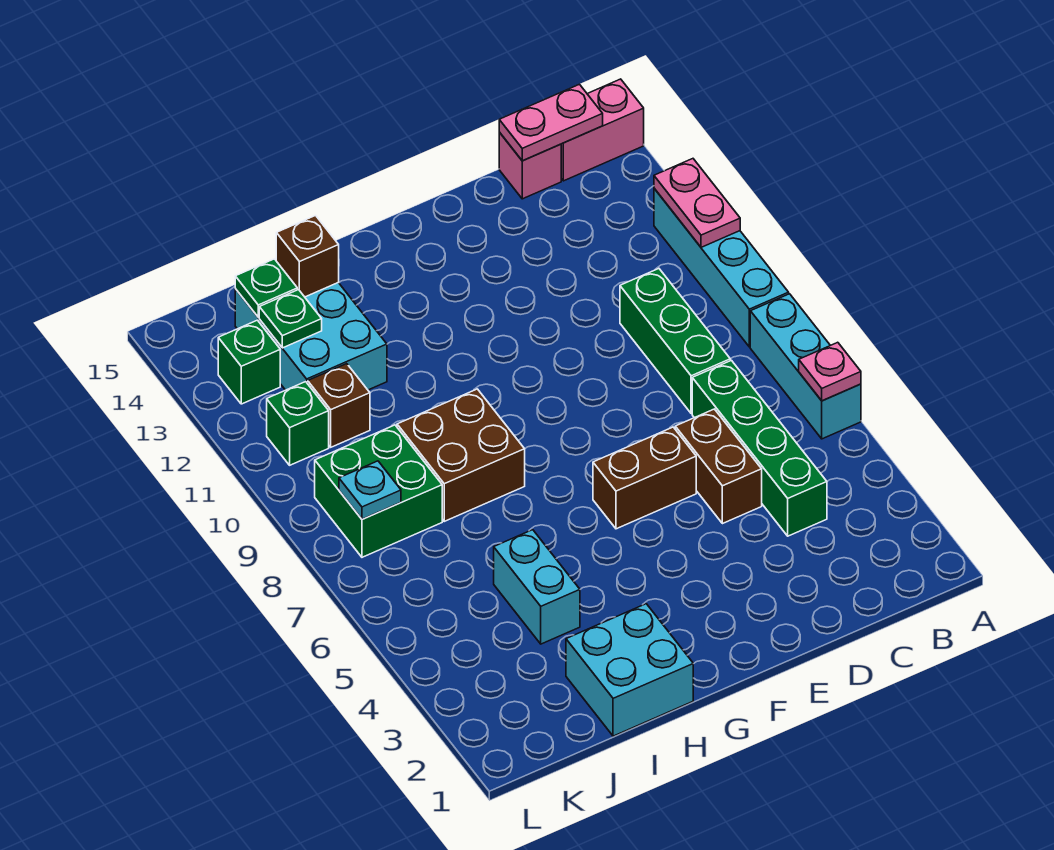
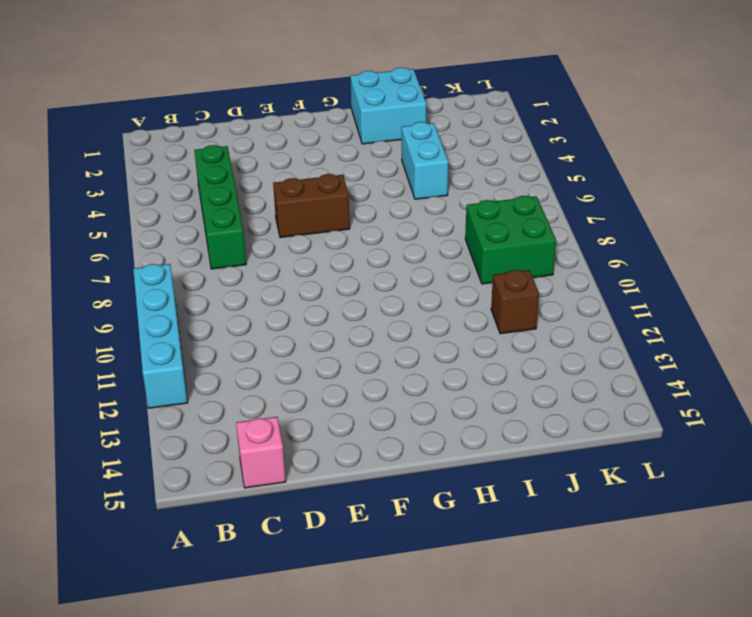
none -> cyan brick A6:A8 level 1
none -> pink brick A15:B15 level 1
none -> green brick C8:C10 level 1

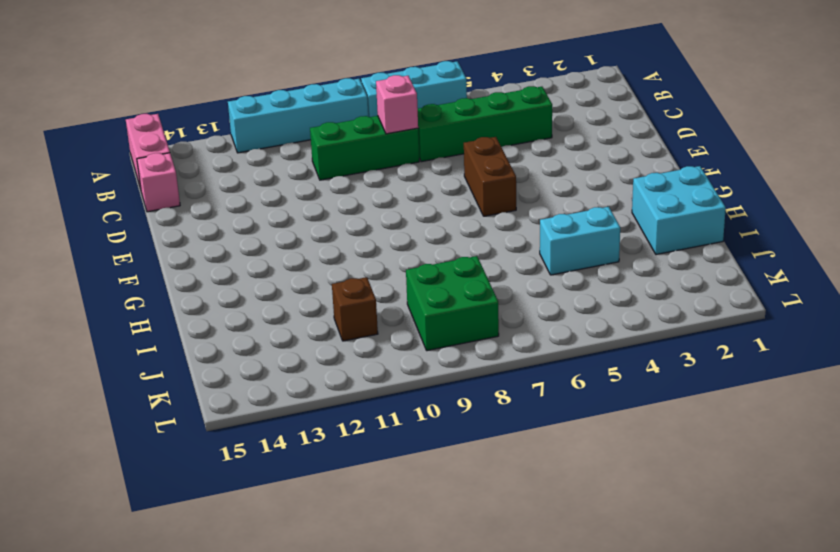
pink brick C8 level 2 -> none
none -> brown brick D5:D6 level 1
none -> brown brick H8:I9 level 1
none -> cyan brick I12:J14 level 1

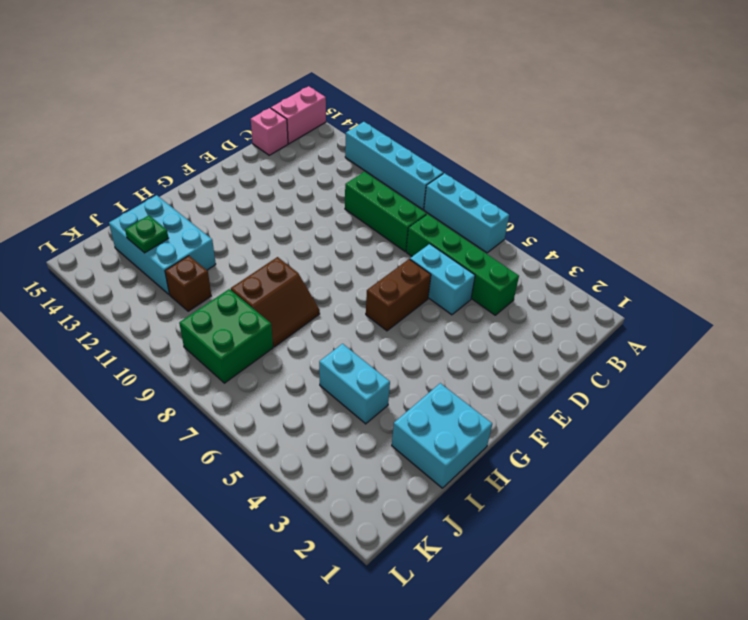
cyan brick D5:D6 level 1 -> brown brick D5:D6 level 1
brown slope H8:I9 level 1 top 9 -> brown brick H8:I9 level 1
none -> green brick K11 level 1
none -> green brick K13 level 1
none -> pink plate A6 level 2

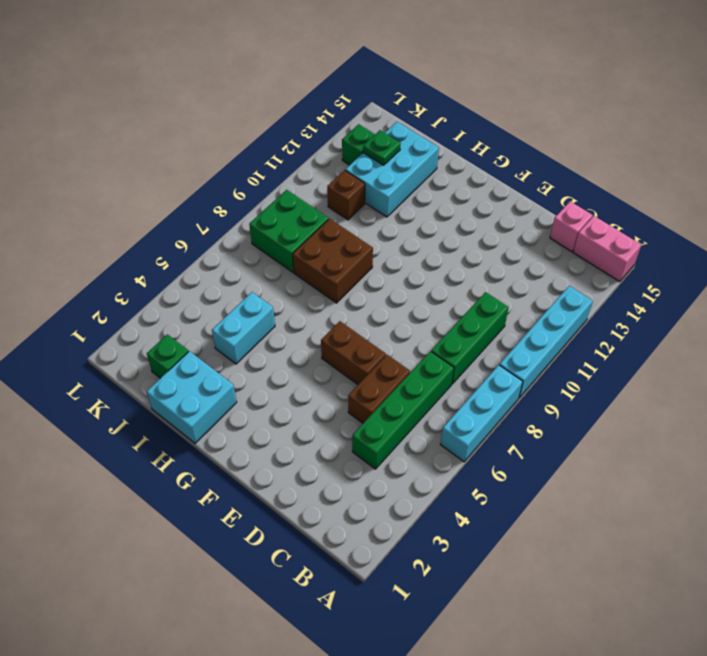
green brick J2 level 1 -> green brick K11 level 1
none -> pink plate A6 level 2
none -> pink plate A11:A12 level 2
none -> pink plate B15:C15 level 2

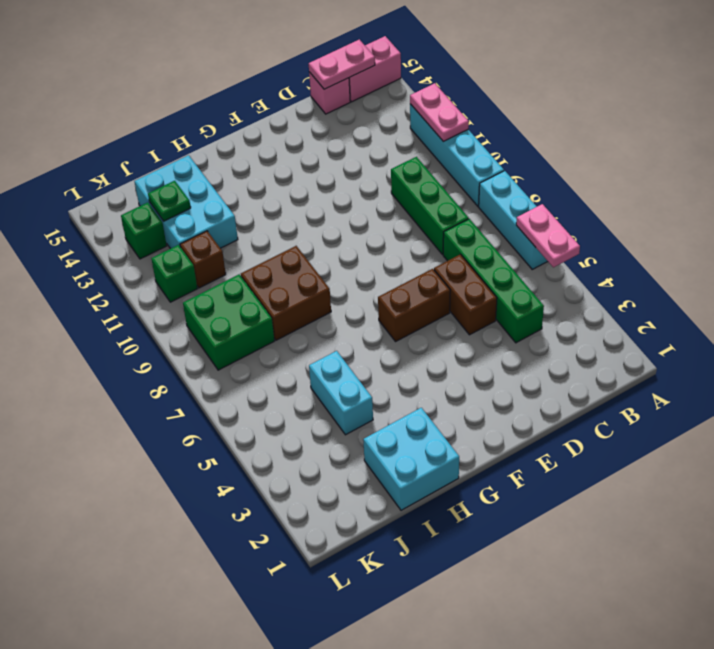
pink plate A5:A6 level 2 -> pink plate A6 level 2
none -> brown brick I14 level 2
none -> green plate J14 level 2
none -> cyan plate K8 level 2

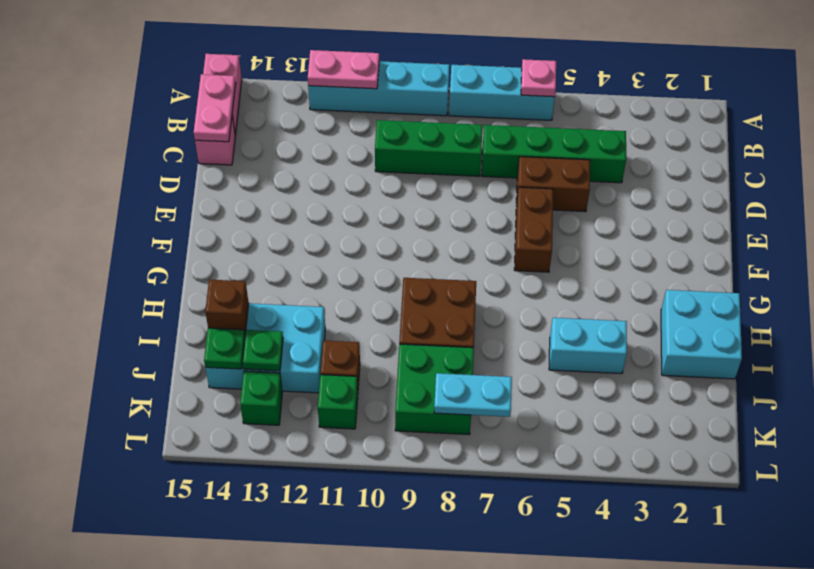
cyan plate K7:K8 level 2 -> cyan plate K8 level 2

